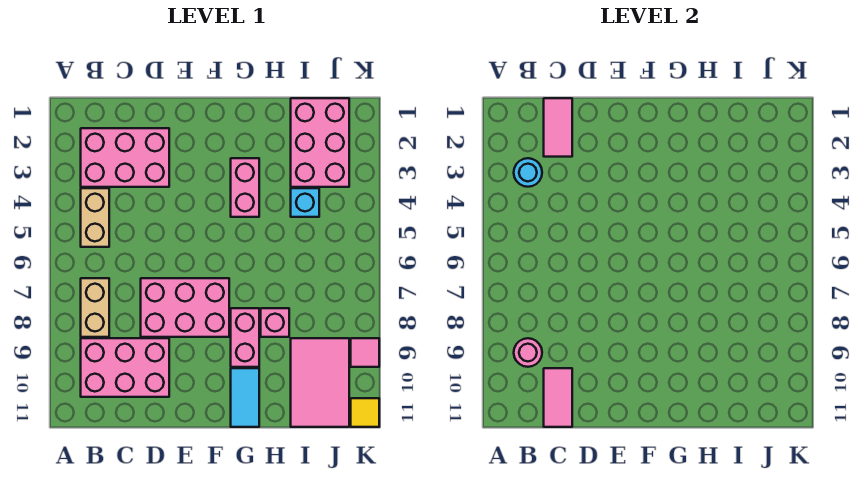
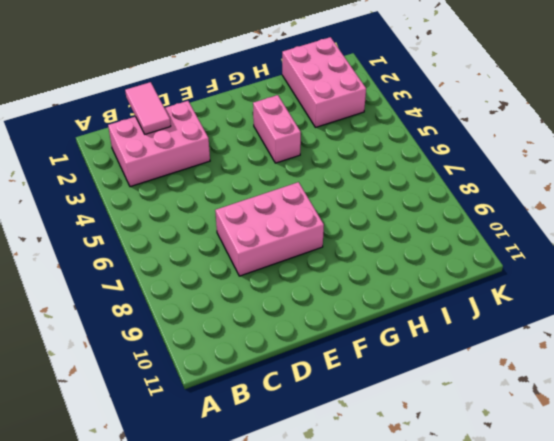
none -> tan brick B4:B5 level 1
none -> tan brick B7:B8 level 1
none -> pink brick B9:D10 level 1

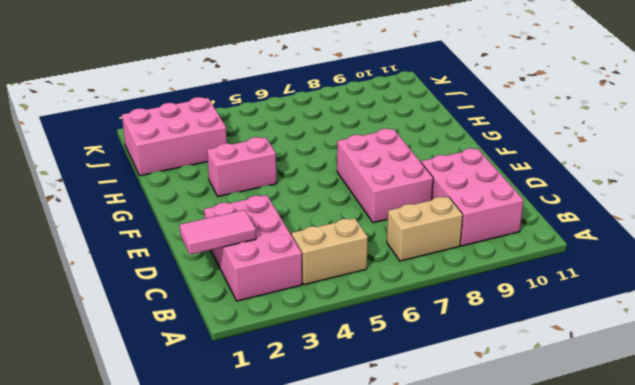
none -> pink brick G8:G9 level 1
none -> cyan tile G10:G11 level 1
none -> pink brick H8 level 1

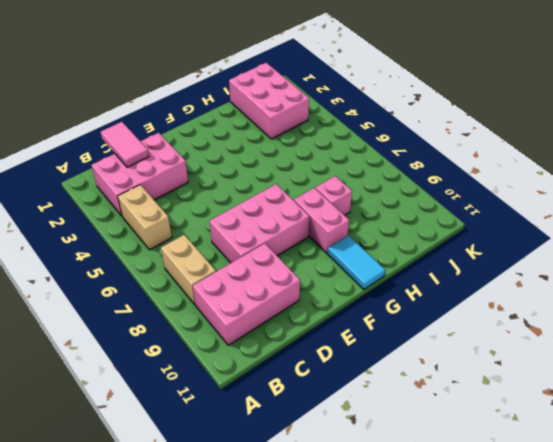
none -> pink brick G3:G4 level 1
none -> cyan brick I4 level 1
none -> pink tile I9:J11 level 1

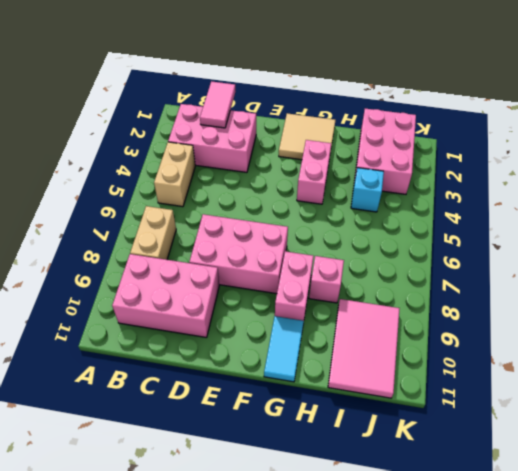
tan tile F1:G2 level 1 -> none
none -> pink tile K9 level 1
none -> yellow tile K11 level 1
none -> cyan round brick B3 level 2

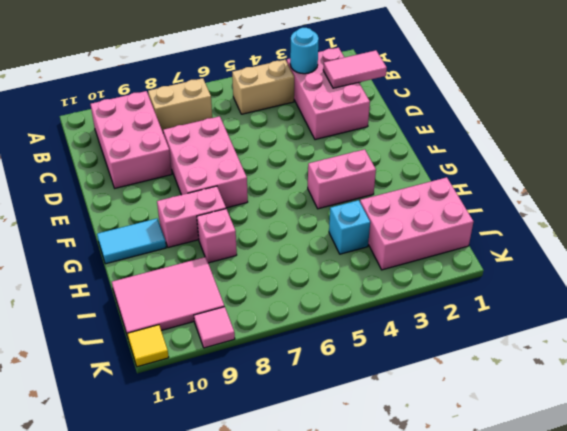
none -> pink round brick B9 level 2
none -> pink tile C10:C11 level 2

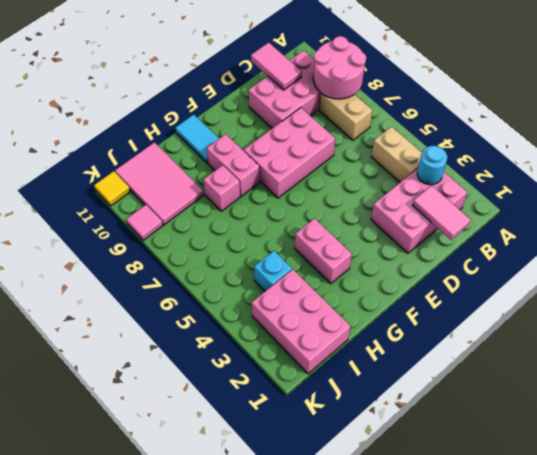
pink round brick A8:B9 level 2 -> pink round brick B9 level 2

